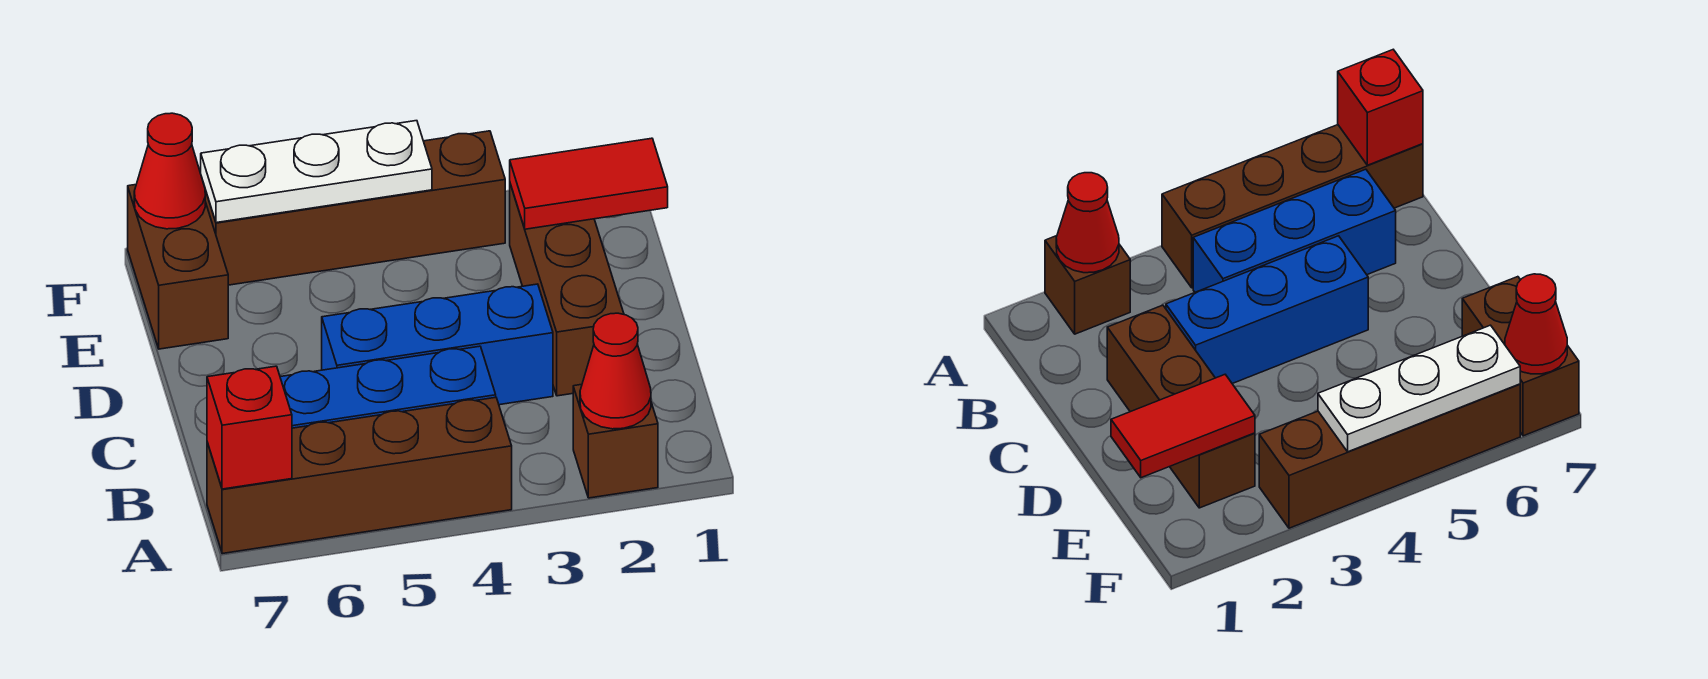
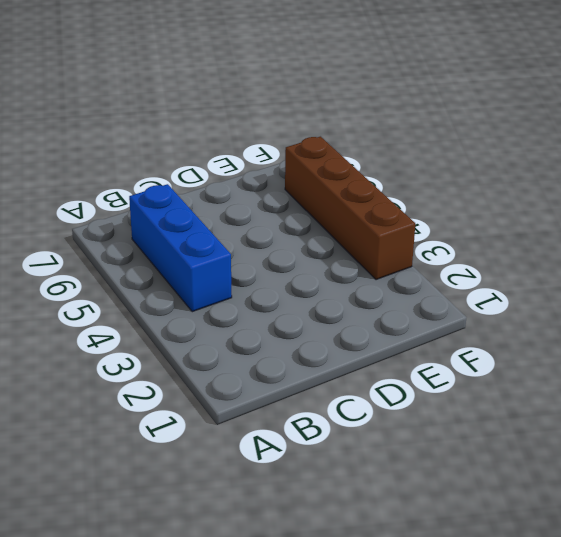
none -> brown brick A2 level 1
none -> brown brick A4:A7 level 1
none -> brown brick C2:E2 level 1

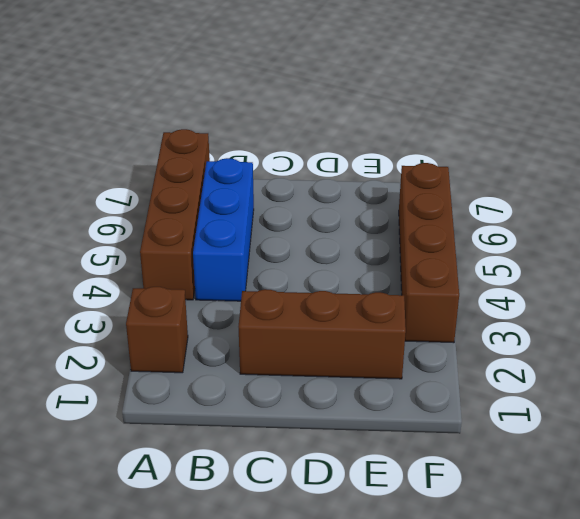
none -> blue brick C3:C5 level 1
none -> brown brick E7:F7 level 1
none -> red cone A2 level 2

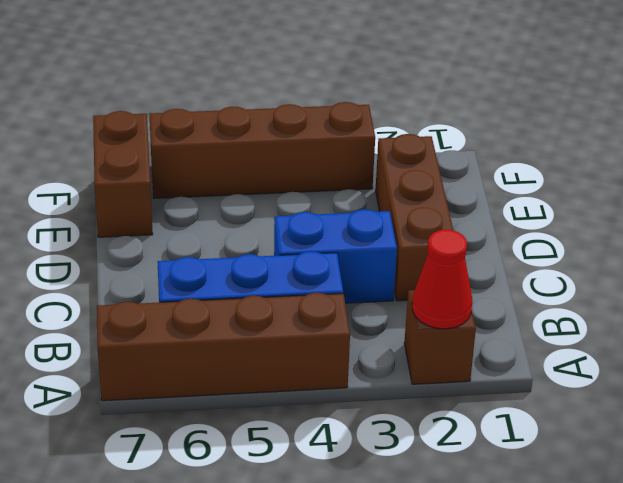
blue brick C3:C4 level 1 -> blue brick C3:C5 level 1
none -> red brick A7 level 2
none -> red tile E1:E2 level 2
none -> white plate F4:F6 level 2

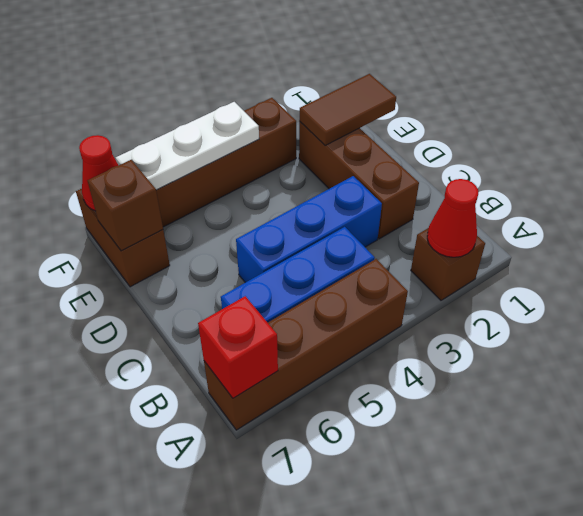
brown tile E1:E2 level 2 -> red tile E1:E2 level 2
brown brick E7 level 2 -> none

